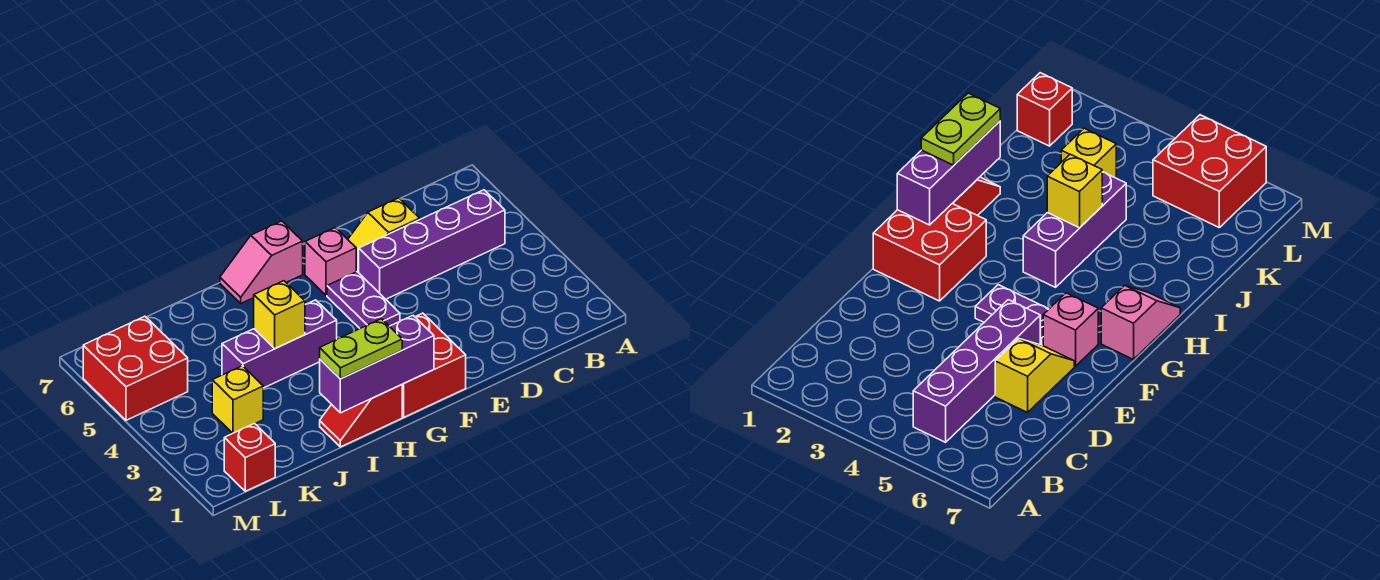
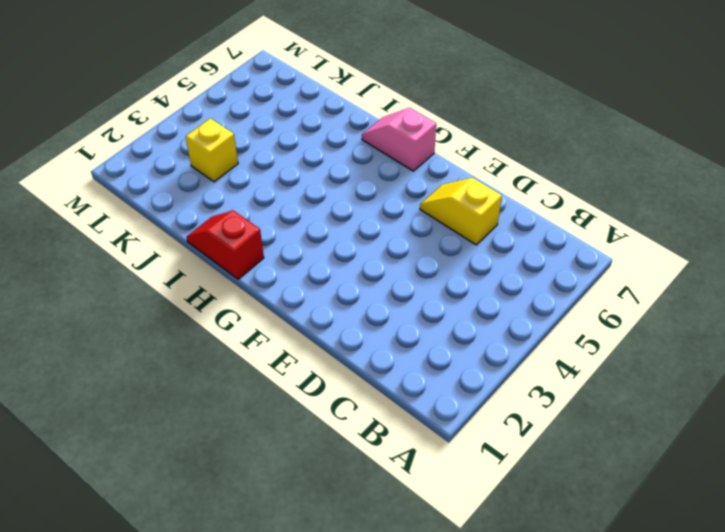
none -> purple brick B5:E5 level 1
none -> red brick F1:G2 level 1
none -> purple plate F4:F5 level 1

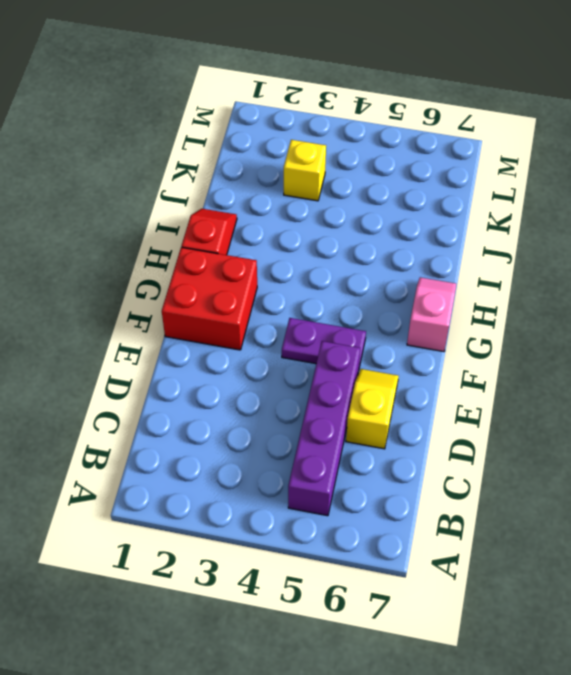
none -> pink brick F6 level 1
none -> purple brick H4:J4 level 1
none -> red brick L1 level 1

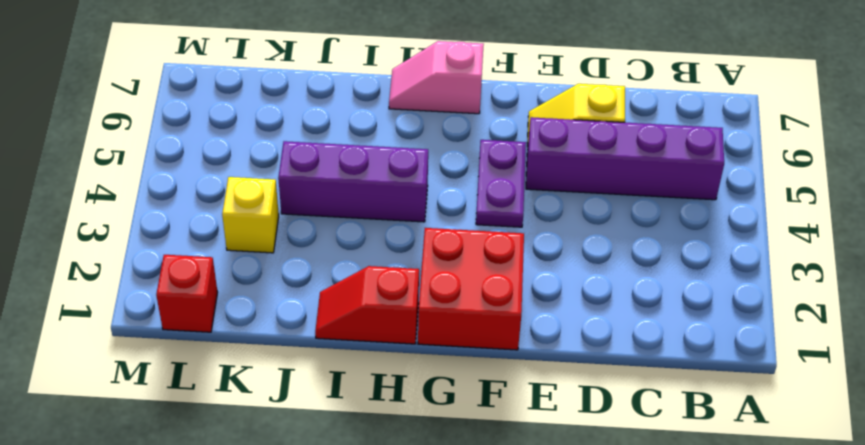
none -> pink brick F6 level 1
none -> red brick L5:M6 level 1
none -> purple brick G1:I1 level 2

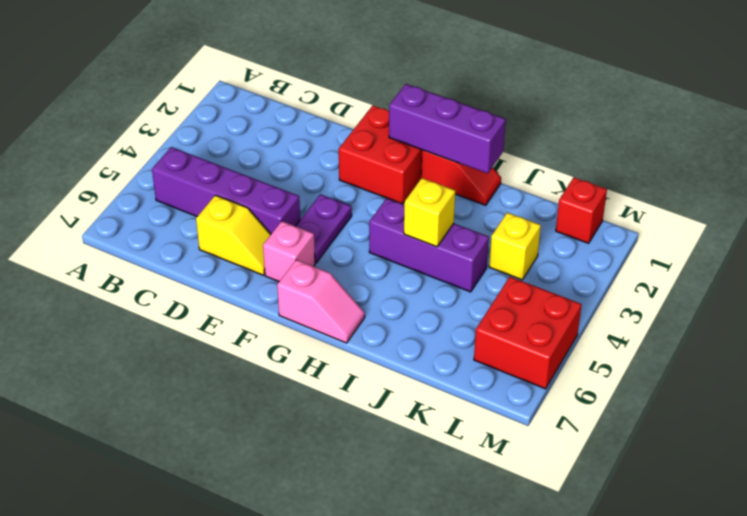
none -> lime plate H1:I1 level 3

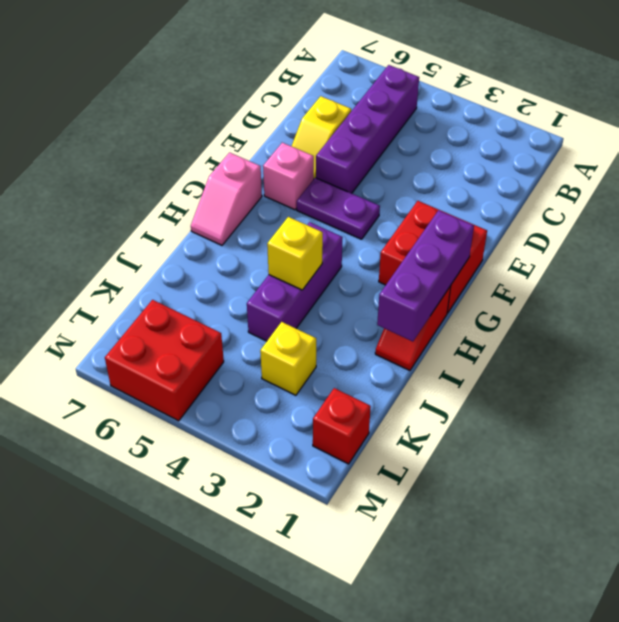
none -> lime plate H1:I1 level 3

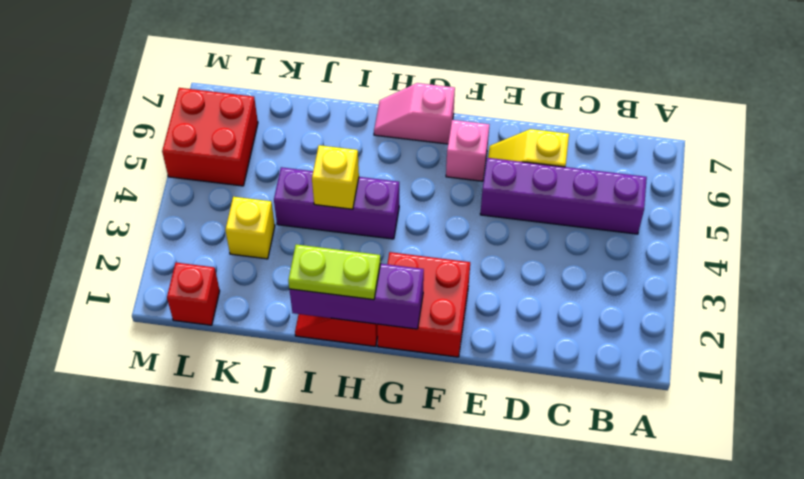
none -> purple plate F4:F5 level 1

